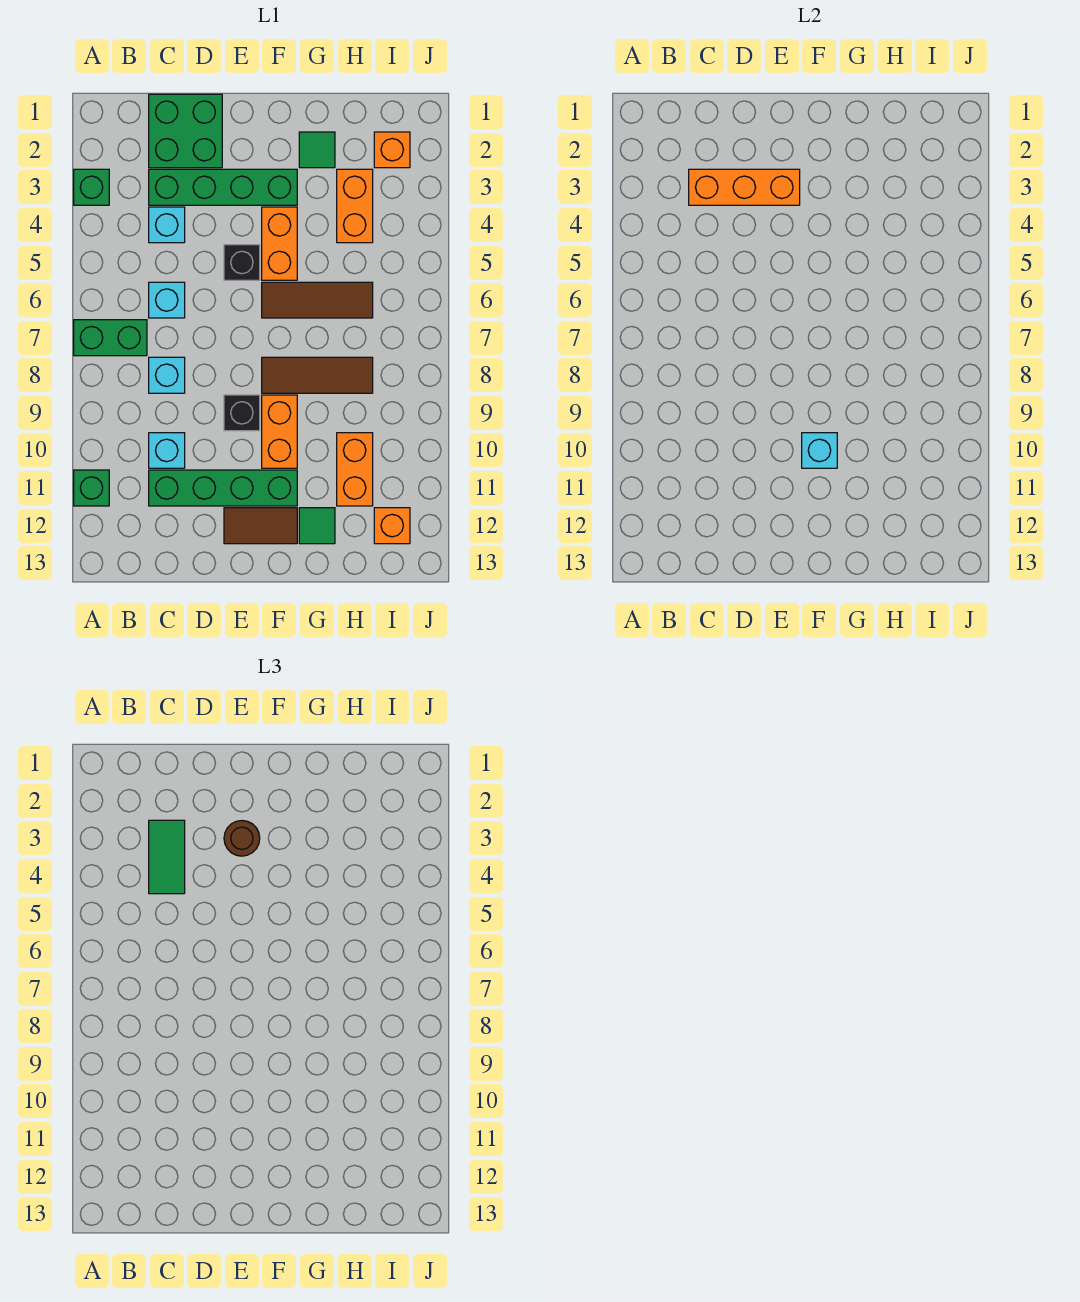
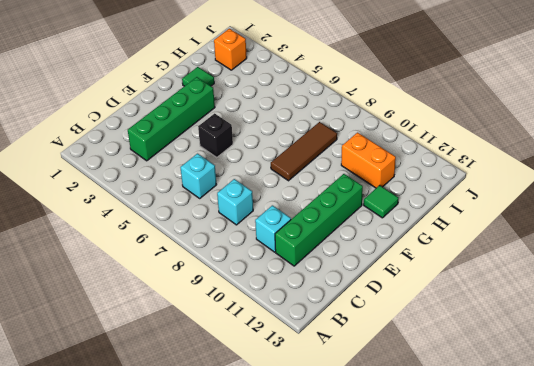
none -> green brick A3 level 1
none -> green brick A7:B7 level 1
none -> green brick A11 level 1

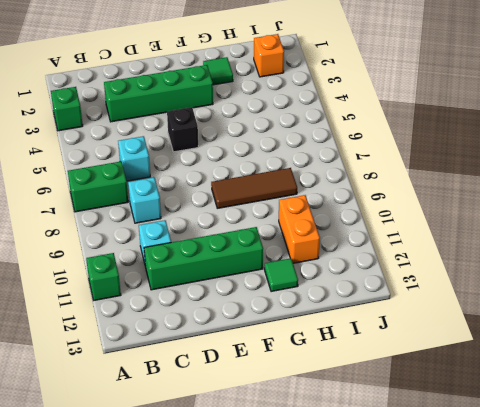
none -> green brick C1:D2 level 1
none -> cyan brick C4 level 1
none -> black brick E9 level 1

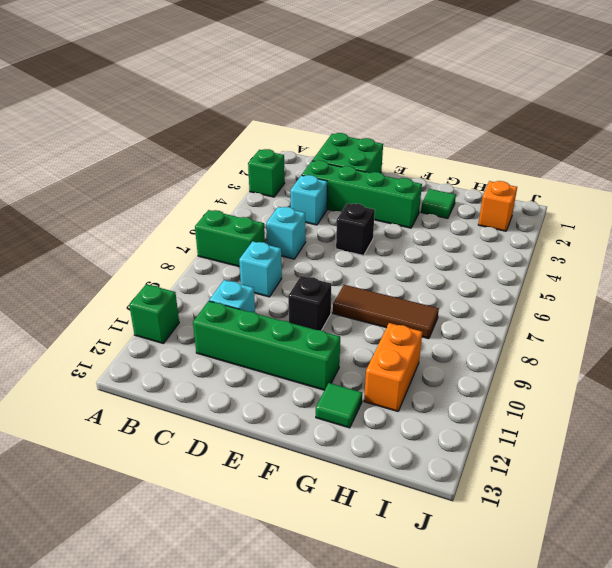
none -> brown tile E12:F12 level 1
none -> orange brick F4:F5 level 1
none -> brown tile F6:H6 level 1

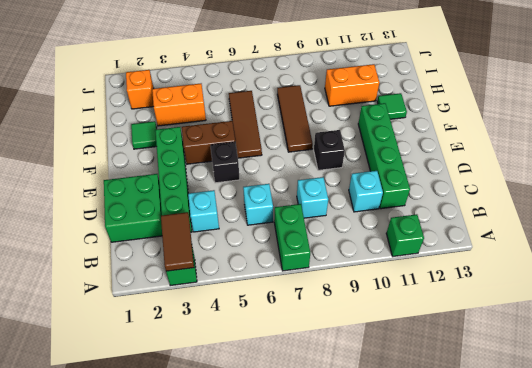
brown tile A3:B3 level 2 -> brown tile E12:F12 level 1
brown brick F4:F5 level 1 -> orange brick F4:F5 level 1
none -> orange brick F9:F10 level 1
none -> orange brick I12 level 1
none -> orange brick C3:E3 level 2

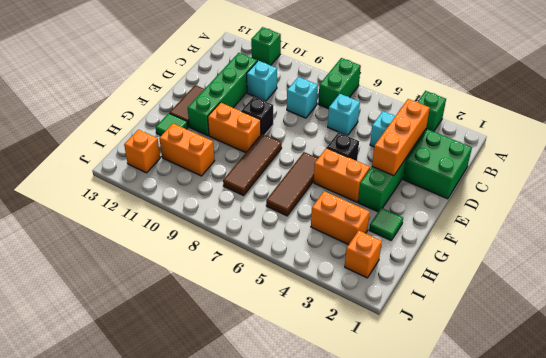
none -> cyan brick F10 level 2
none -> green tile C3:C4 level 3
none -> brown round brick E3 level 3

